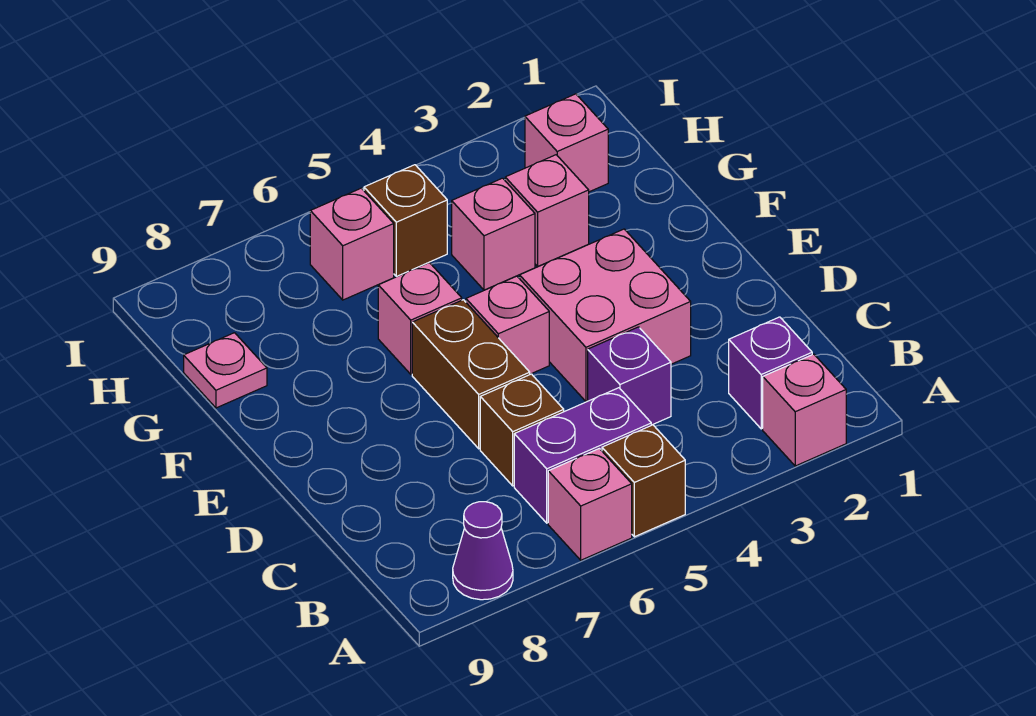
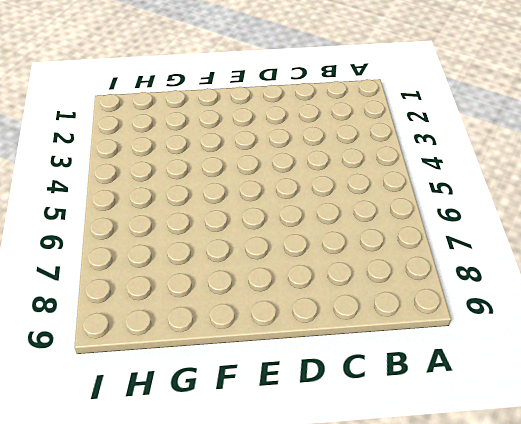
none -> pink brick A2 level 1
none -> brown brick A5 level 1
none -> pink brick A6 level 1

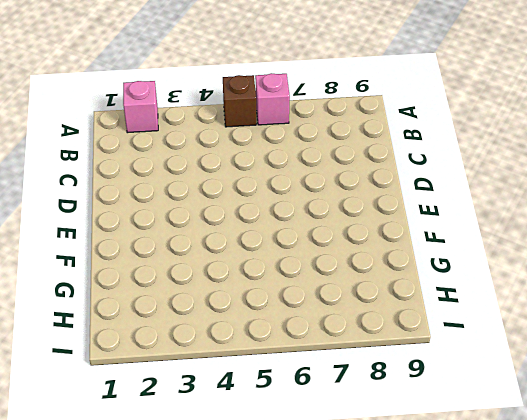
none -> purple cone A8 level 1
none -> purple brick B2 level 1
none -> purple brick B5:B6 level 1

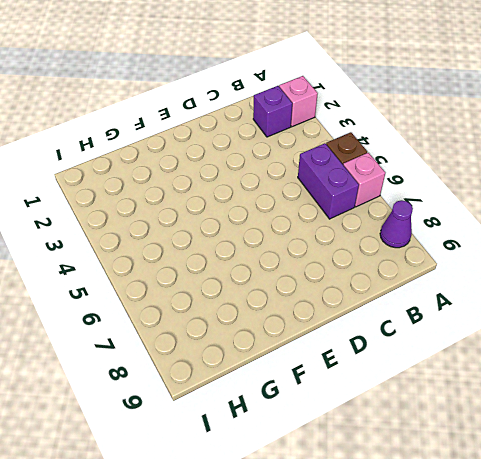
none -> purple brick C4 level 1
none -> brown brick C6 level 1
none -> pink brick D3:E4 level 1

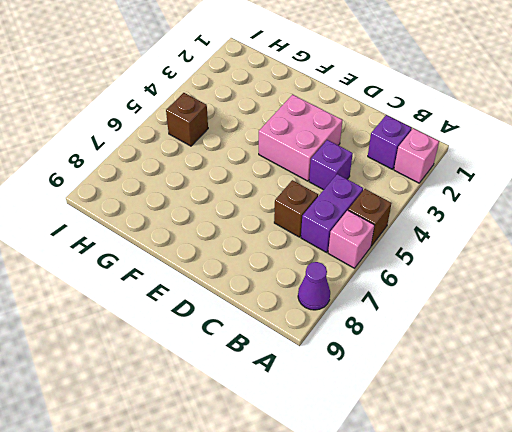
none -> brown brick D6:E6 level 1
none -> pink brick E5 level 1
none -> pink brick F6 level 1

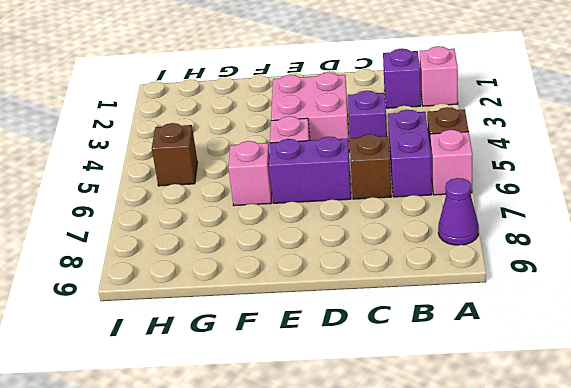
purple brick D6:E6 level 1 -> brown brick D6:E6 level 1
none -> pink brick G3 level 1
none -> pink brick G4 level 1
none -> pink plate G9 level 1

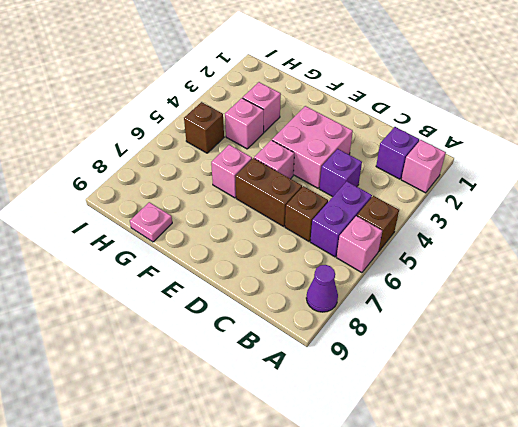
none -> pink brick H2 level 1
none -> pink brick H6 level 1

